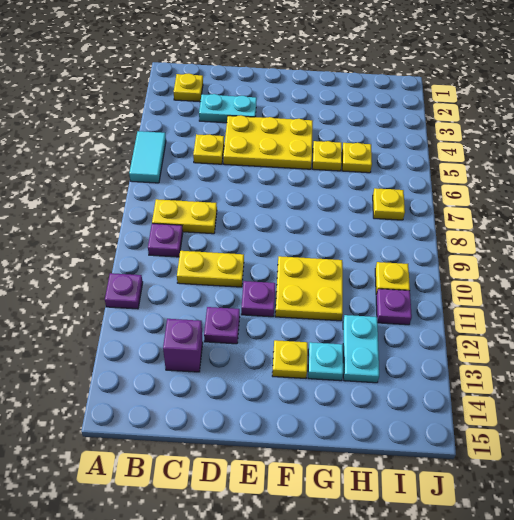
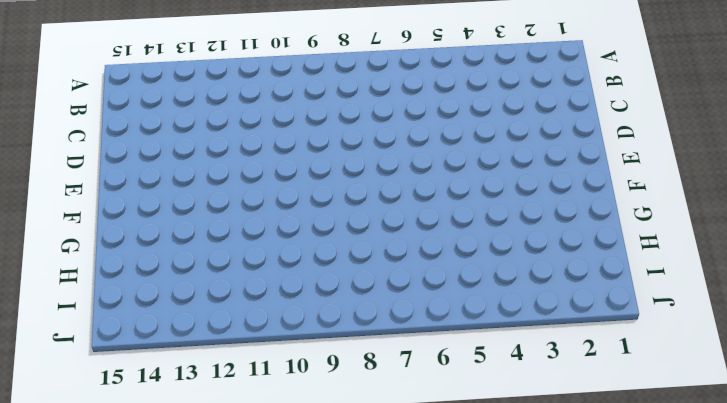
none -> cyan tile A5:A6 level 1
none -> purple plate A11 level 1
none -> yellow plate B2 level 1

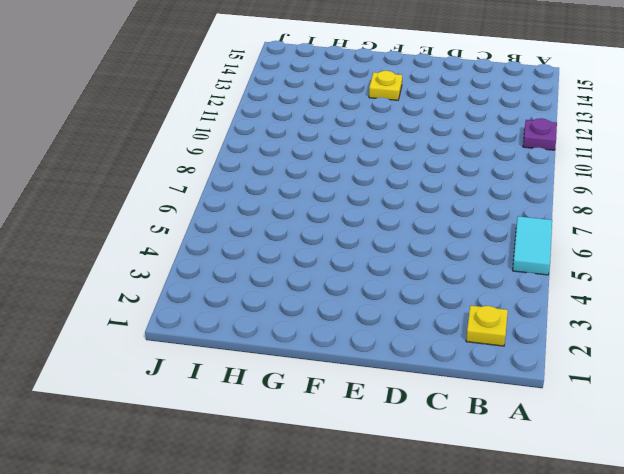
none -> yellow plate B8:C8 level 1
none -> purple plate B9 level 1
none -> cyan plate C3:D3 level 1

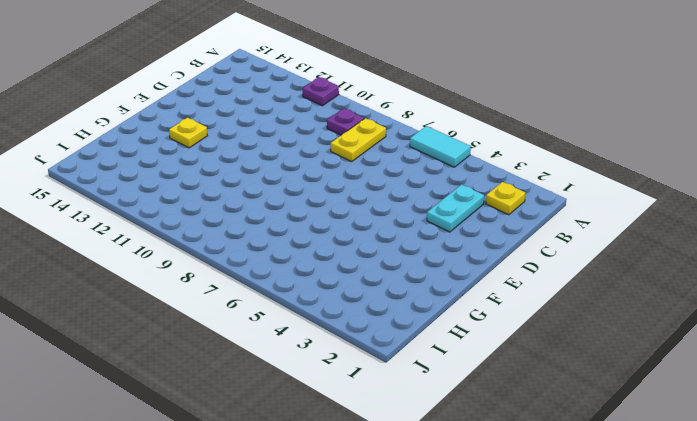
none -> yellow plate C5 level 1
none -> yellow plate C10:D10 level 1
none -> purple brick C13 level 1

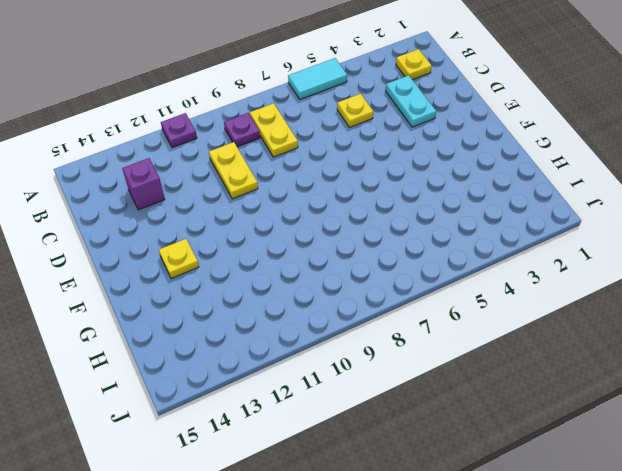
none -> yellow plate D4:F5 level 1
none -> purple plate D12 level 1
none -> purple plate E11 level 1

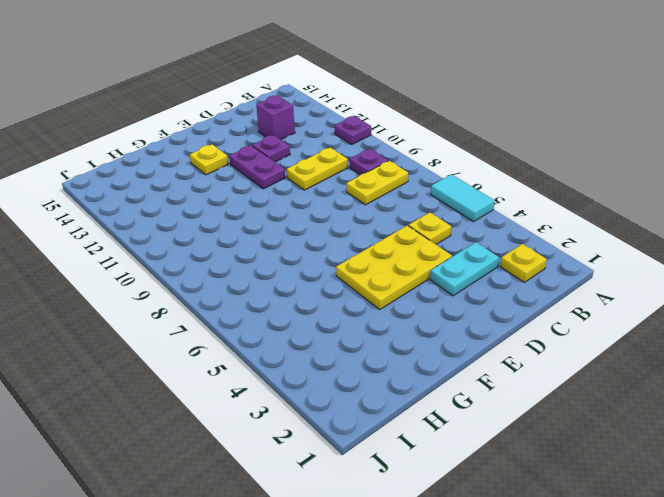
purple plate E11:E12 level 1 -> purple plate E11 level 1
none -> yellow plate F10:G11 level 1
none -> yellow plate G5 level 1
none -> cyan plate G13 level 1

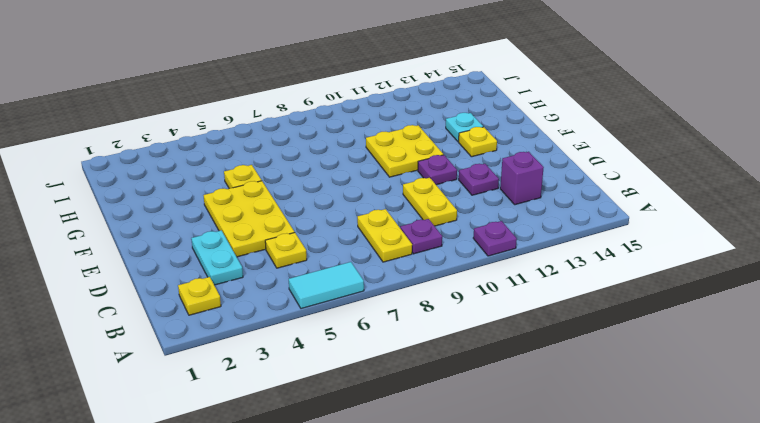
none -> yellow plate H5 level 1
none -> cyan plate H12:H13 level 1
none -> yellow plate I7 level 1

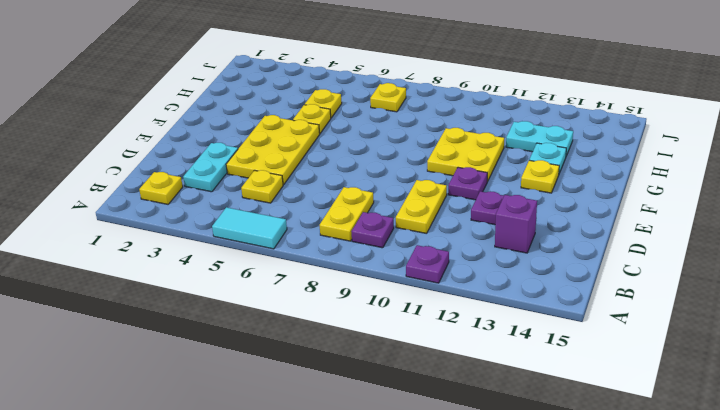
none -> yellow plate I10 level 1
none -> purple plate I11 level 1

